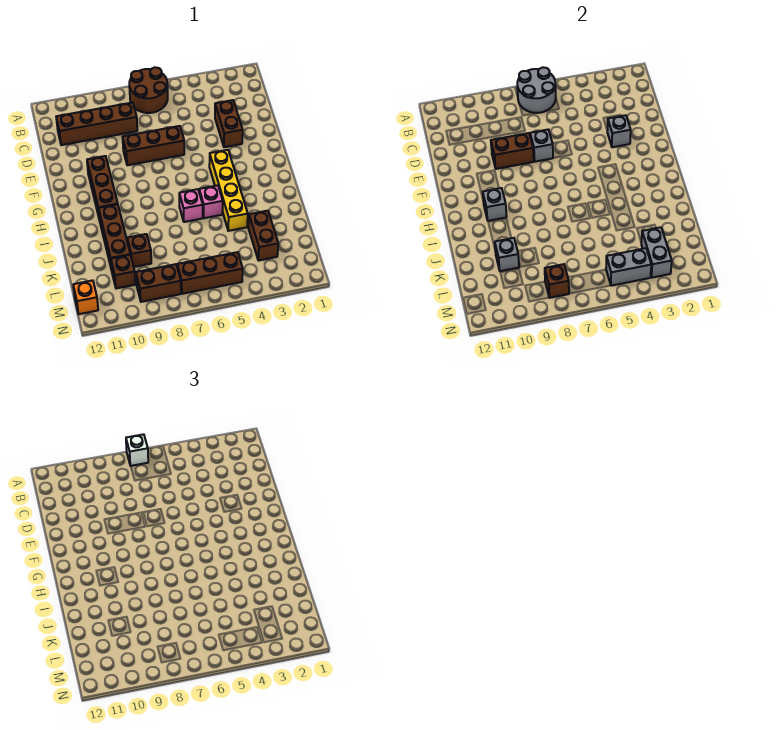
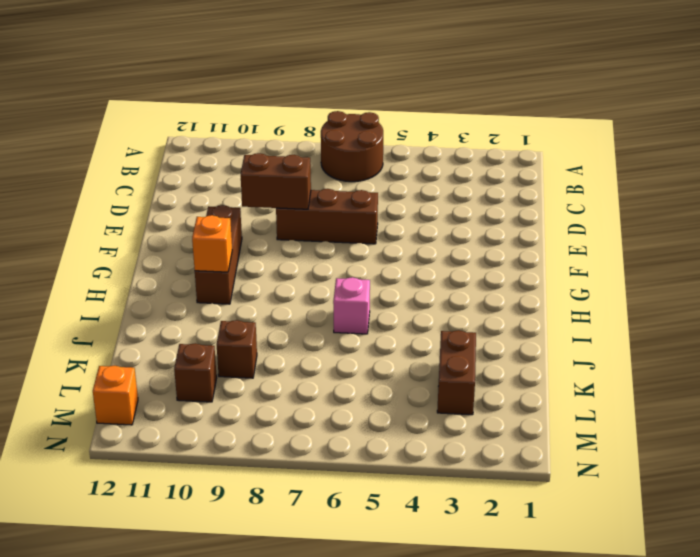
orange brick H10 level 2 -> grey brick H10 level 2
none -> brown brick C8:C11 level 1
none -> brown brick D3:E3 level 1
none -> yellow brick G4:J4 level 1

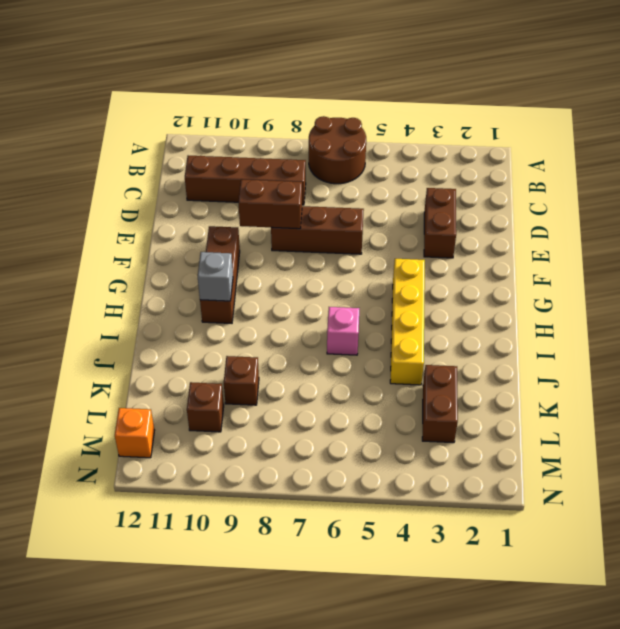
none -> pink brick I5 level 1
none -> brown brick I10:K10 level 1
none -> brown brick M5:M7 level 1

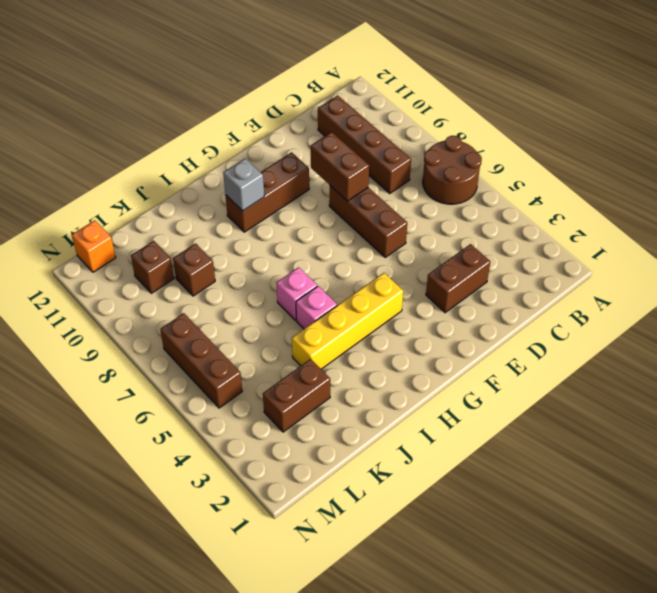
none -> brown brick I10:K10 level 1
none -> brown brick M8:M9 level 1
none -> grey round brick A6:B7 level 2

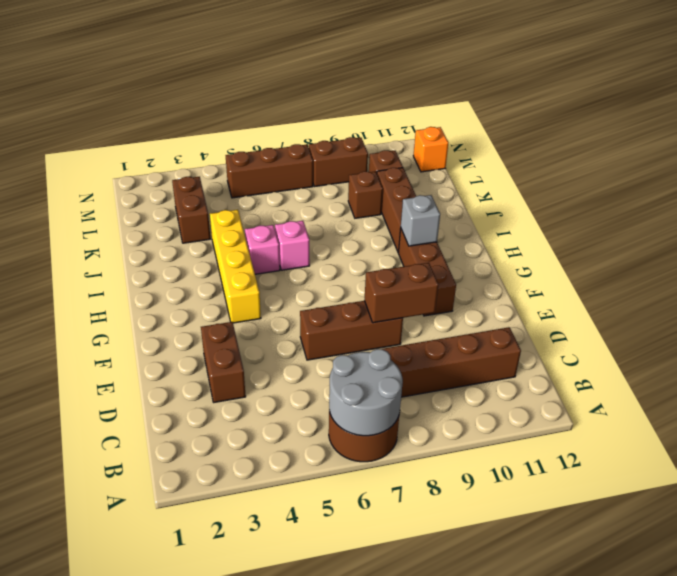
none -> grey brick E3 level 2
none -> grey brick E7 level 2
none -> grey brick K10 level 2

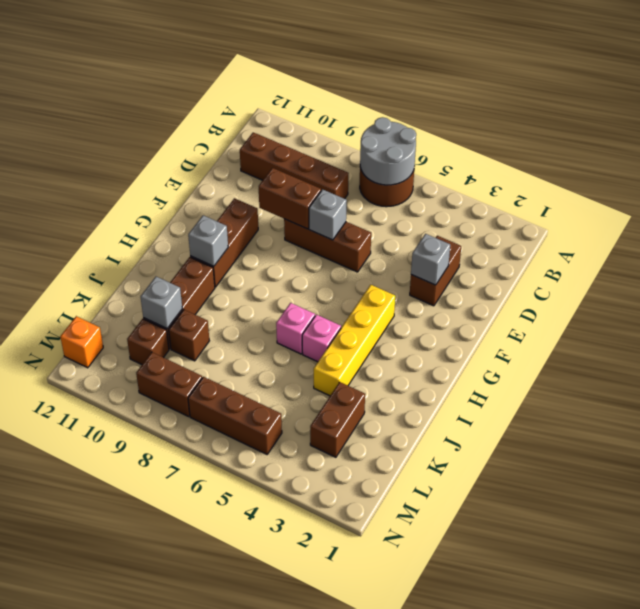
none -> grey brick L3:M3 level 2
none -> grey brick M4:M5 level 2
none -> brown brick M8 level 2

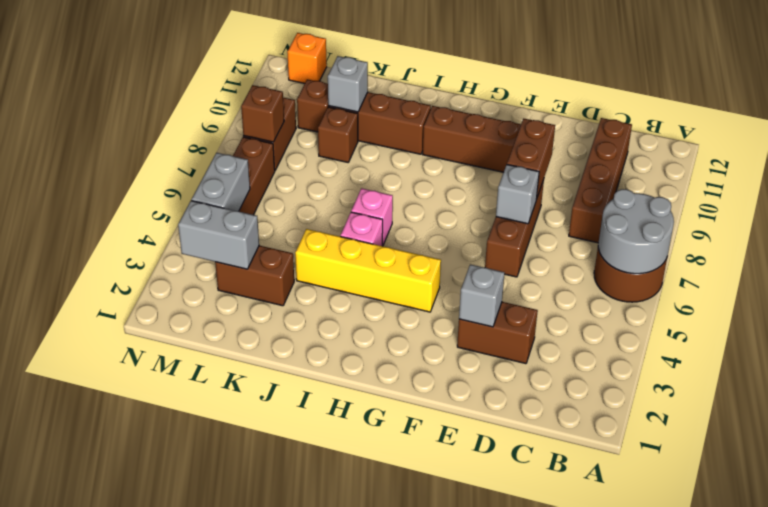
none -> grey brick H10 level 2
none -> white brick A7 level 3

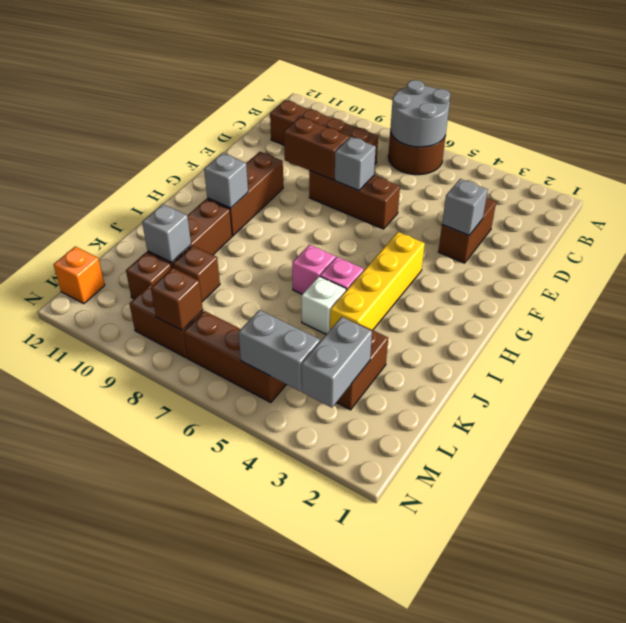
white brick J5 level 1 -> white brick A7 level 3

